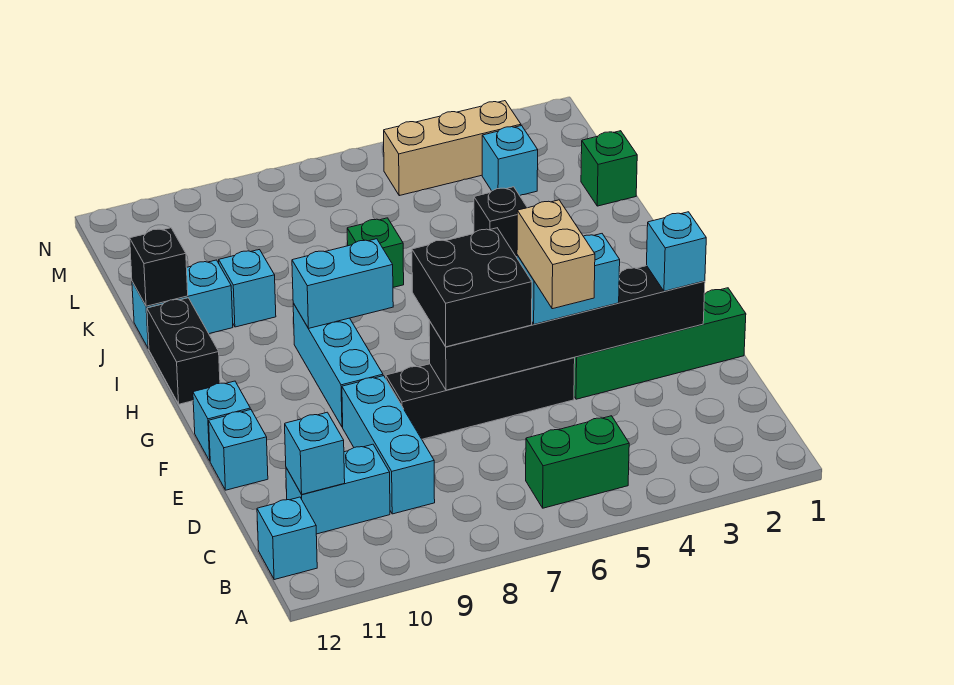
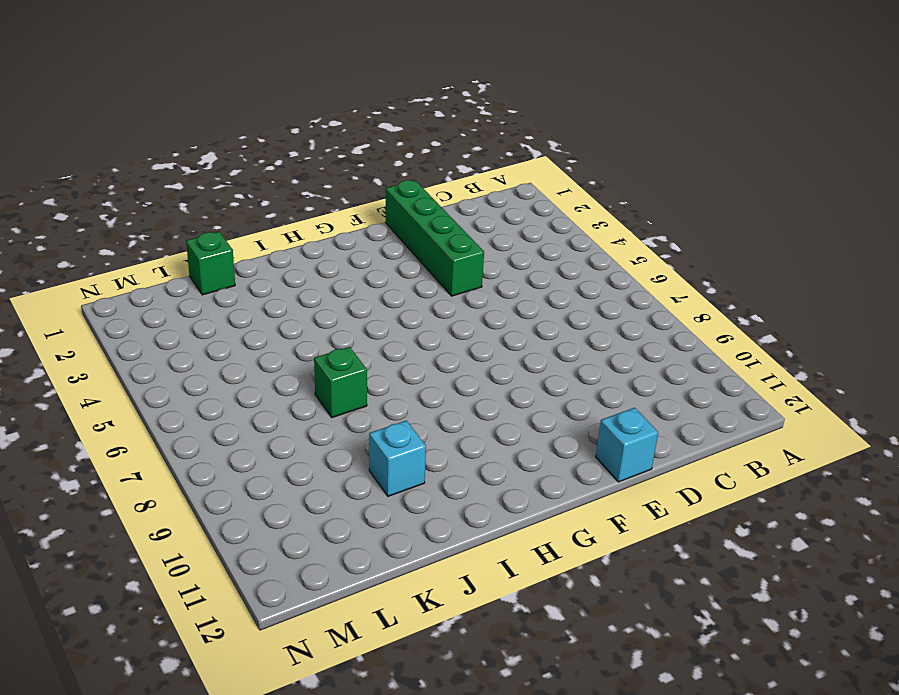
none -> green brick B5:B6 level 1
none -> cyan brick B12 level 1
none -> cyan brick C9:E9 level 1

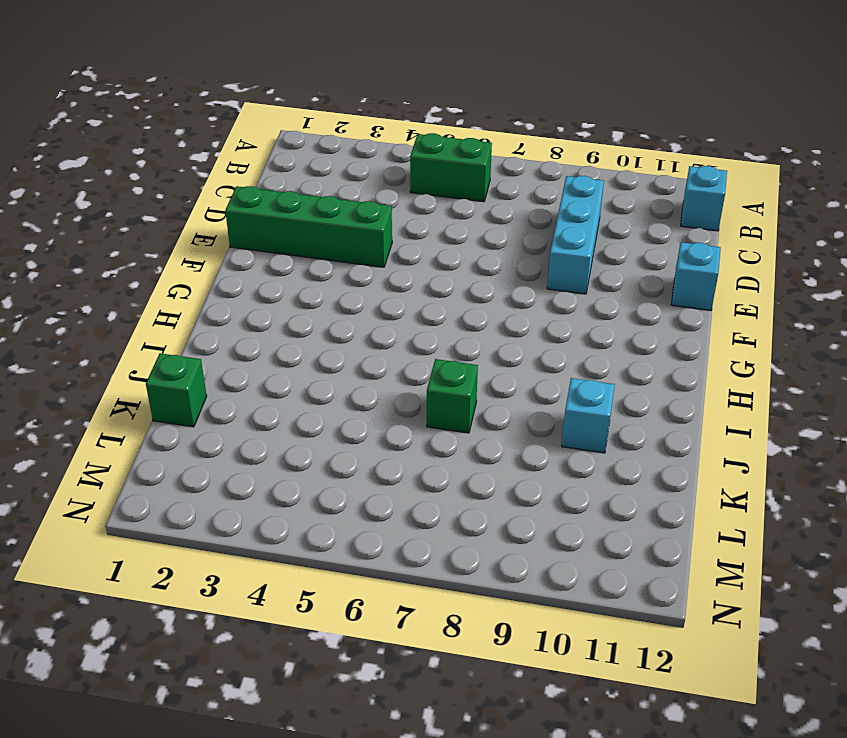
none -> cyan brick C10:C11 level 1
none -> black brick E5:E8 level 1
none -> cyan brick F9:H9 level 1

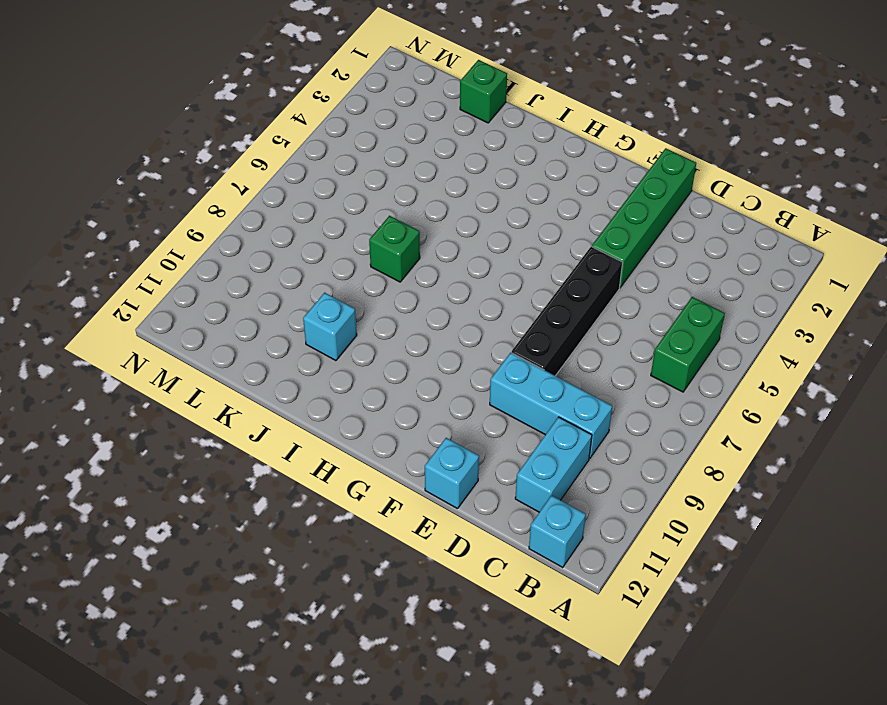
none -> cyan brick F9:H9 level 1
none -> cyan brick F12 level 1
none -> black brick H12:I12 level 1

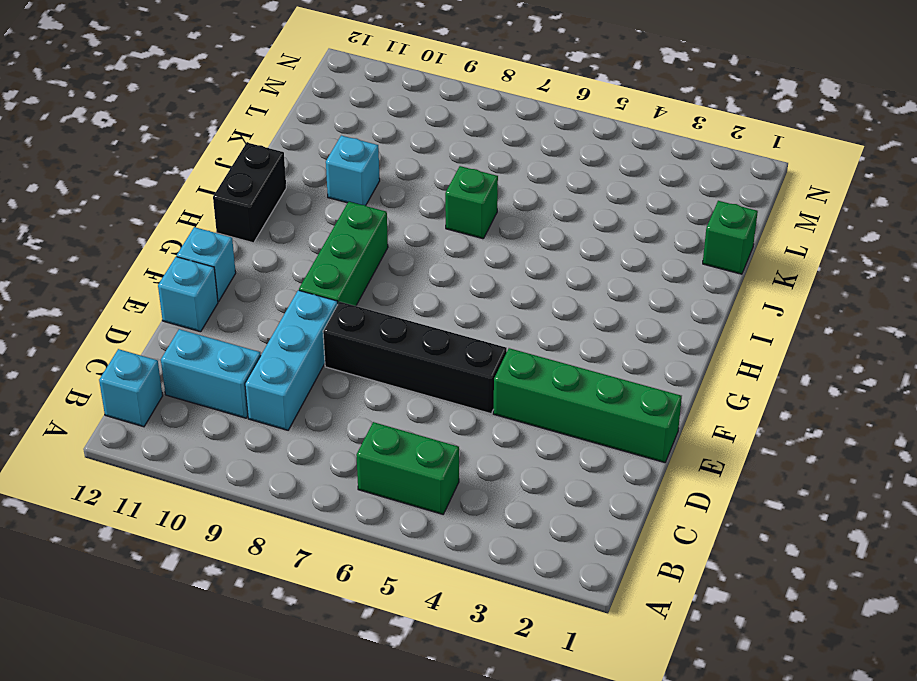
green brick F9:H9 level 1 -> cyan brick F9:H9 level 1
none -> black brick J4 level 1
none -> cyan brick J11:J12 level 1
none -> cyan brick L3 level 1

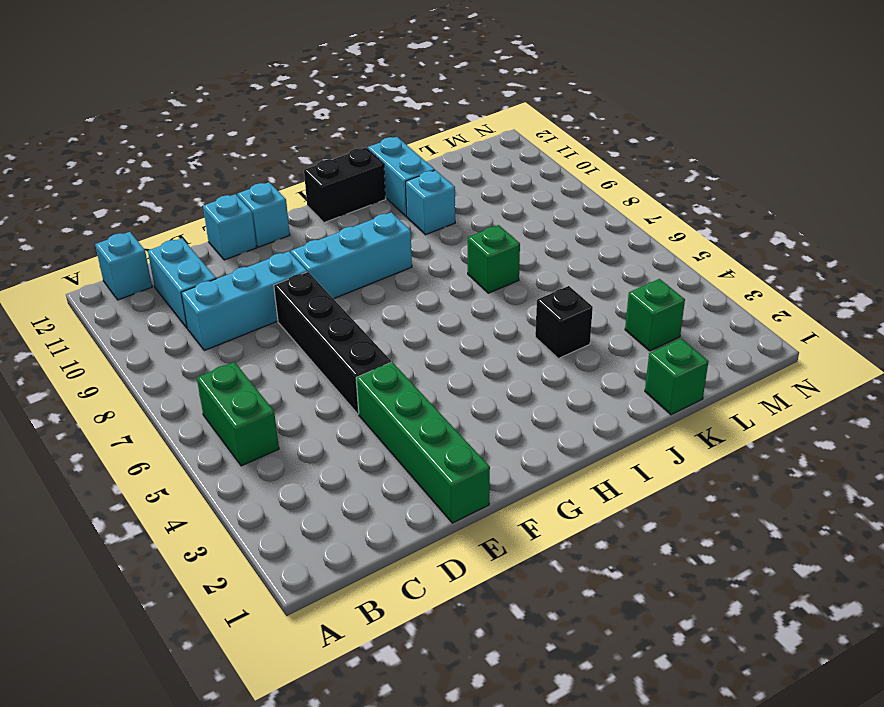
green brick L3 level 1 -> cyan brick L3 level 1
none -> tan brick M3:M5 level 1
none -> cyan brick C11 level 2
none -> black brick E2:E7 level 2

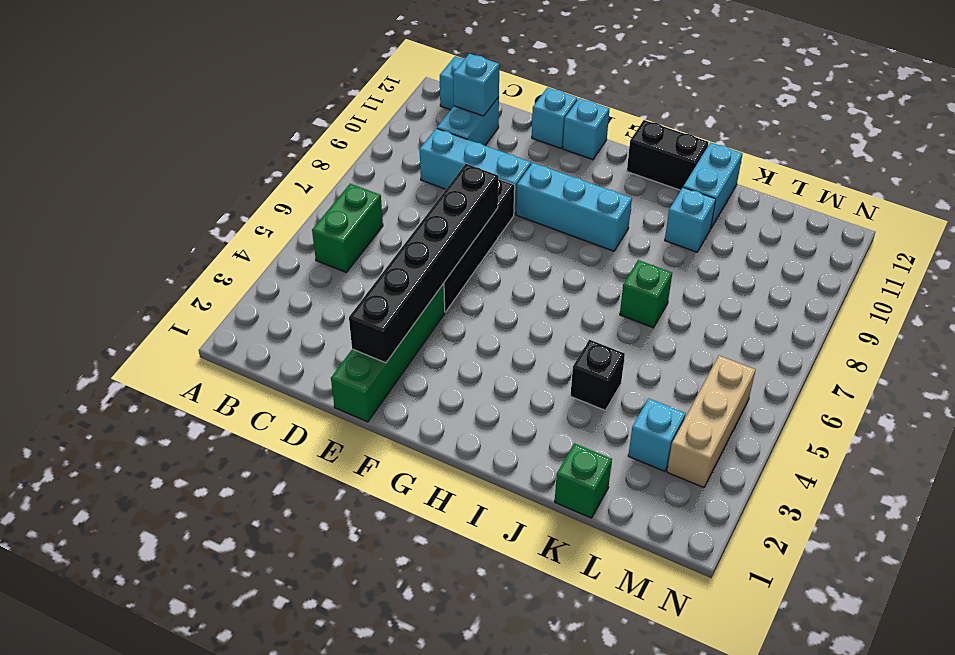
none -> cyan brick H8:H9 level 2
none -> black brick J12 level 2
none -> cyan brick E2 level 3

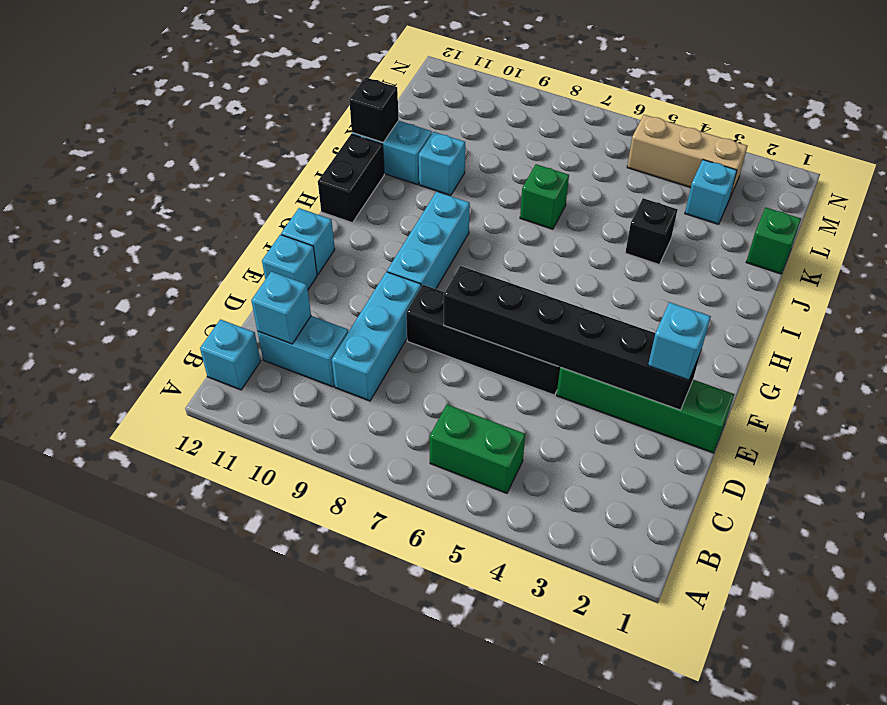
none -> cyan brick H8:H9 level 2
none -> cyan brick E4:E5 level 3
none -> black brick E6:F7 level 3

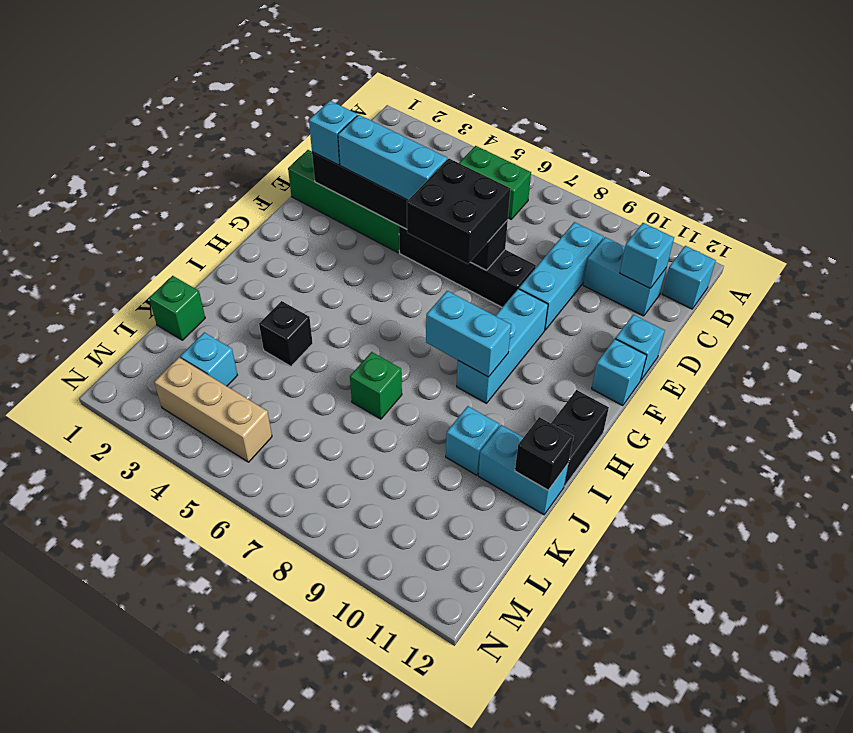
cyan brick E3:E5 level 3 -> cyan brick E4:E5 level 3
none -> tan brick D5:E5 level 4

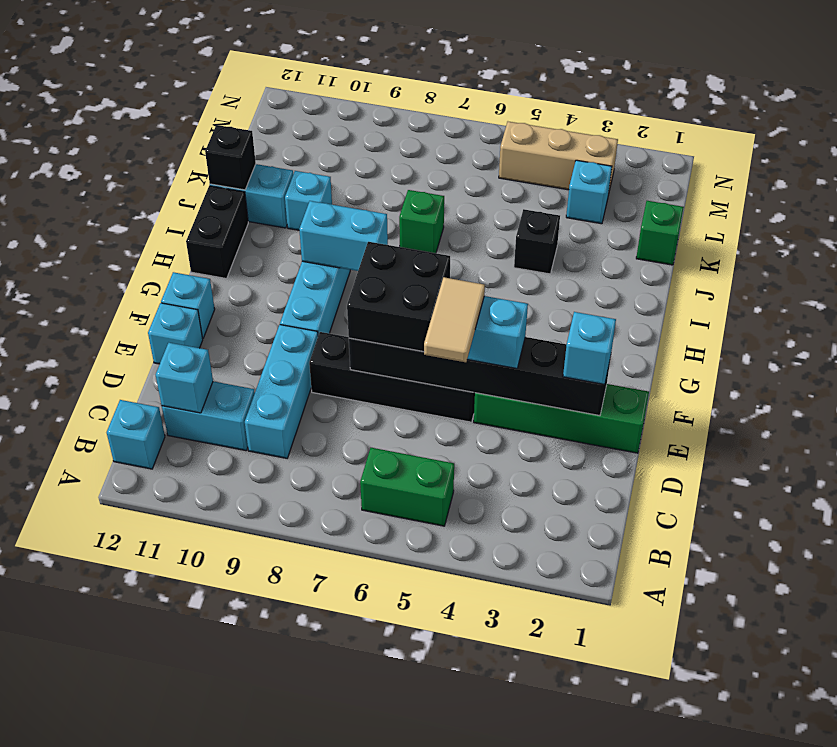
tan tile D5:E5 level 4 -> tan brick D5:E5 level 4

